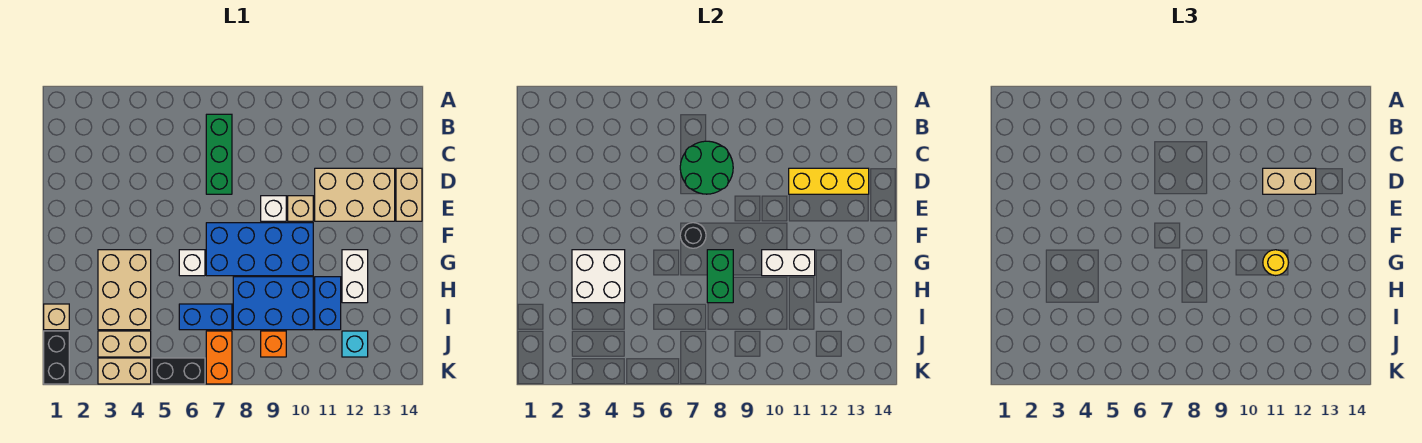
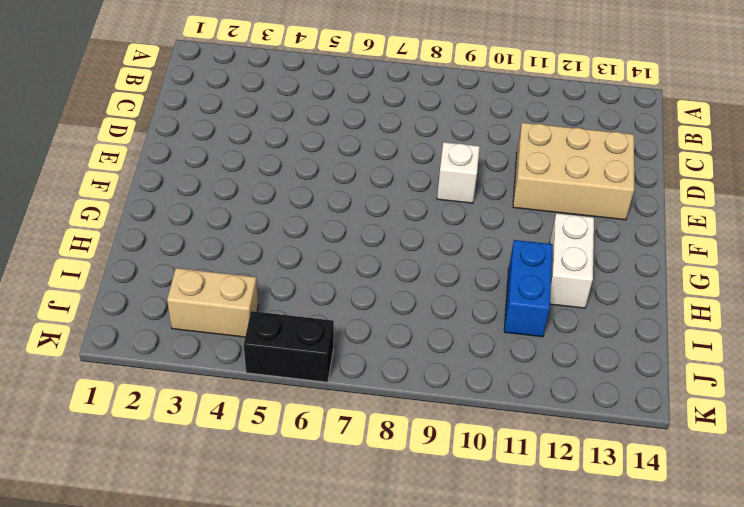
none -> green brick B7:D7 level 1
none -> tan brick D14:E14 level 1
none -> tan brick E10 level 1

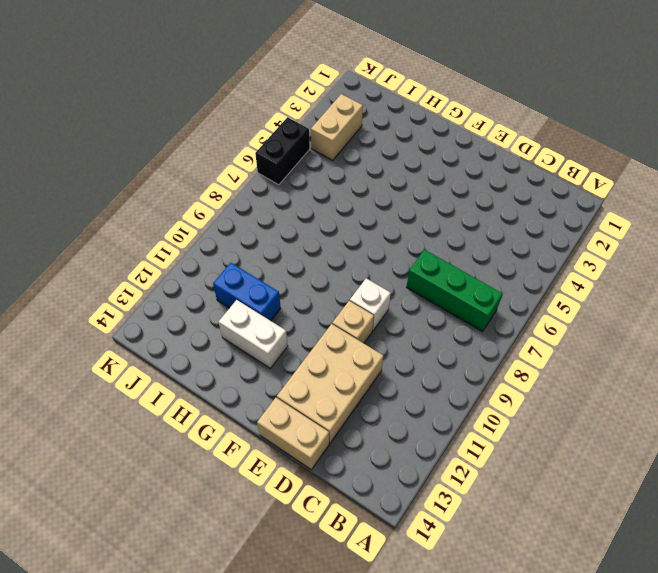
none -> blue brick F7:G10 level 1
none -> tan brick G3:I4 level 1
none -> white brick G6 level 1

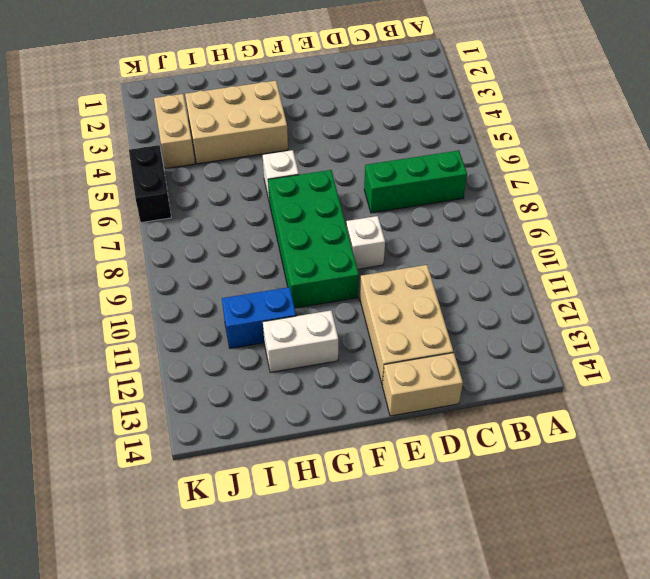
green brick F7:G10 level 1 -> blue brick F7:G10 level 1
none -> tan brick E10 level 1
none -> blue brick H8:I10 level 1
none -> tan brick I1 level 1

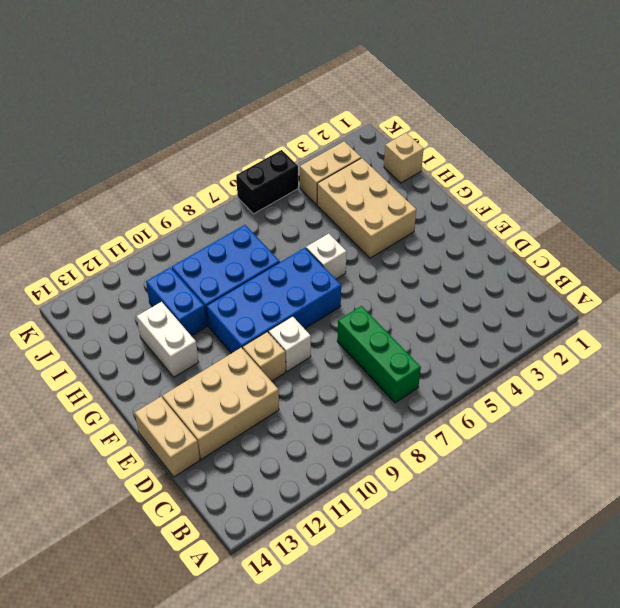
none -> blue brick I6:I7 level 1
none -> black brick J1:K1 level 1
none -> orange brick J7:K7 level 1

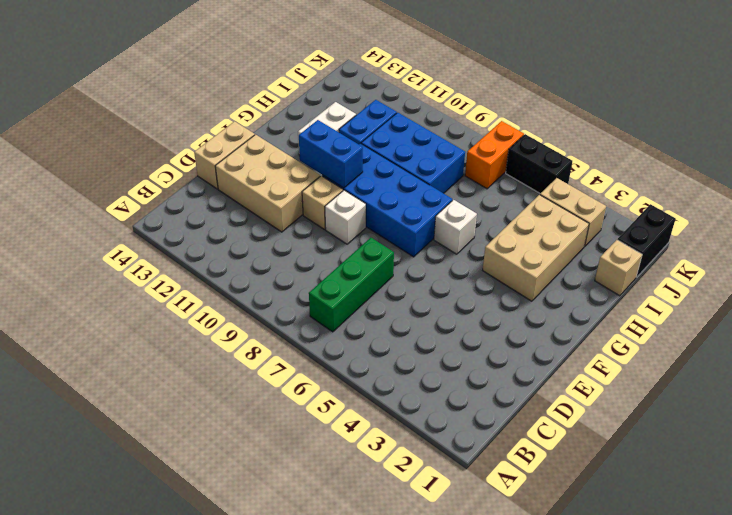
blue brick F10:F11 level 2 -> blue brick I6:I7 level 1
none -> orange brick J9 level 1
none -> cyan brick J12 level 1
none -> tan brick K3:K4 level 1

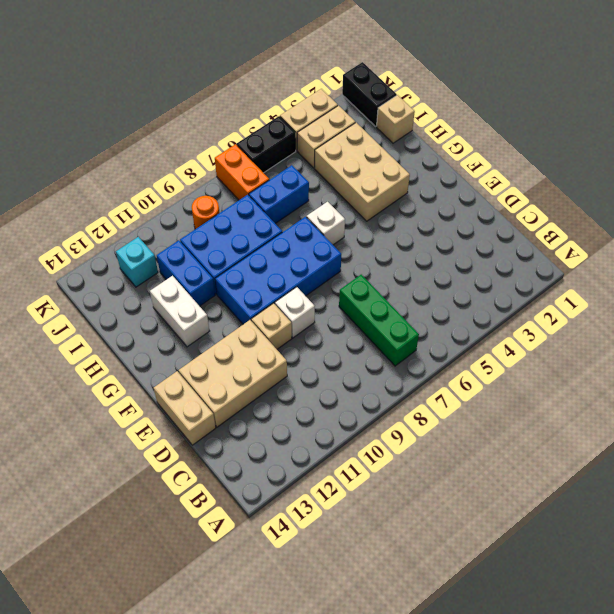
orange round brick J9 level 1 -> orange brick J9 level 1
none -> green round brick C7:D8 level 2
none -> yellow brick D11:D13 level 2
none -> black round brick F7 level 2

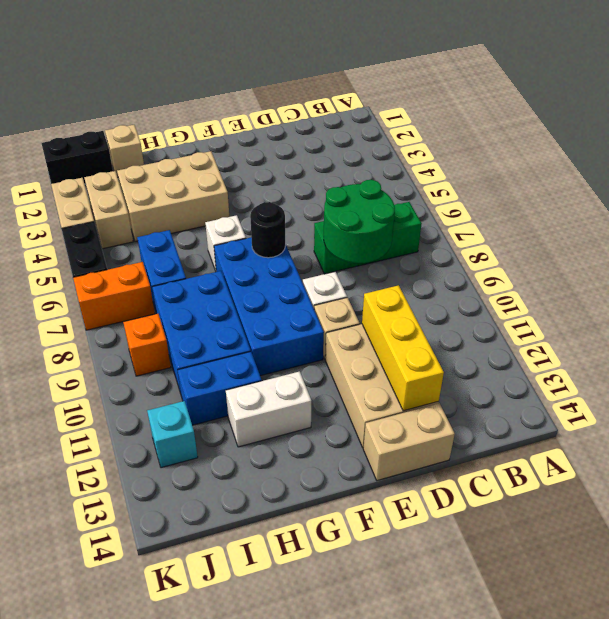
none -> white brick G3:H4 level 2
none -> green brick G8:H8 level 2
none -> white brick G10:G11 level 2

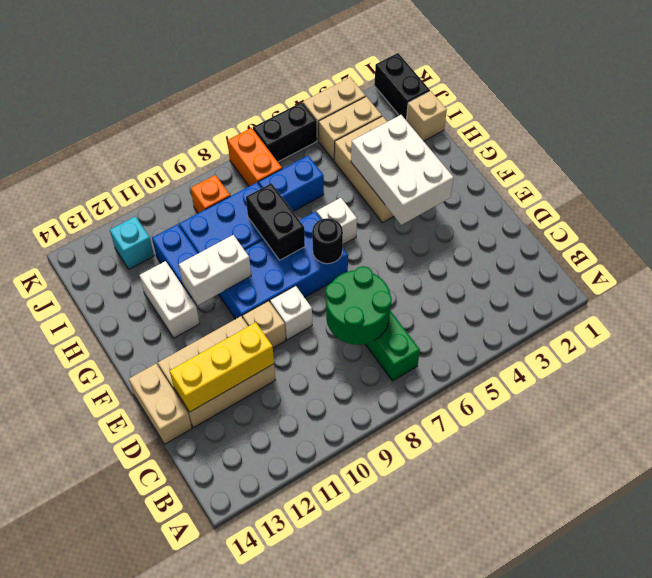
white brick F3:H4 level 2 -> white brick G3:H4 level 2
black brick G8:H8 level 2 -> green brick G8:H8 level 2
none -> tan brick D11:D12 level 3
none -> yellow round brick G11 level 3

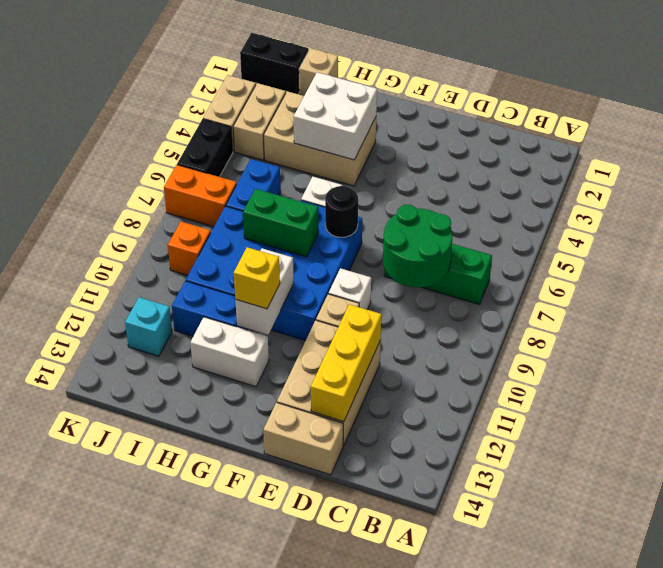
yellow brick G11 level 3 -> yellow round brick G11 level 3
none -> tan brick D11:D12 level 3

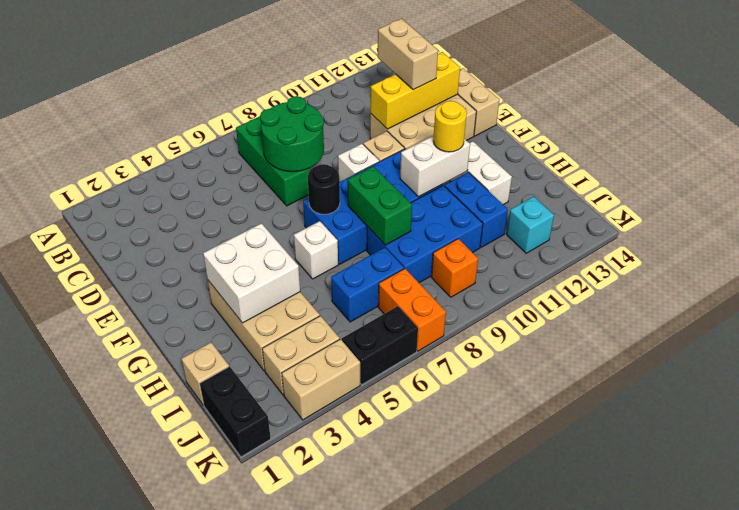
tan brick C12:D12 level 3 -> tan brick D11:D12 level 3

